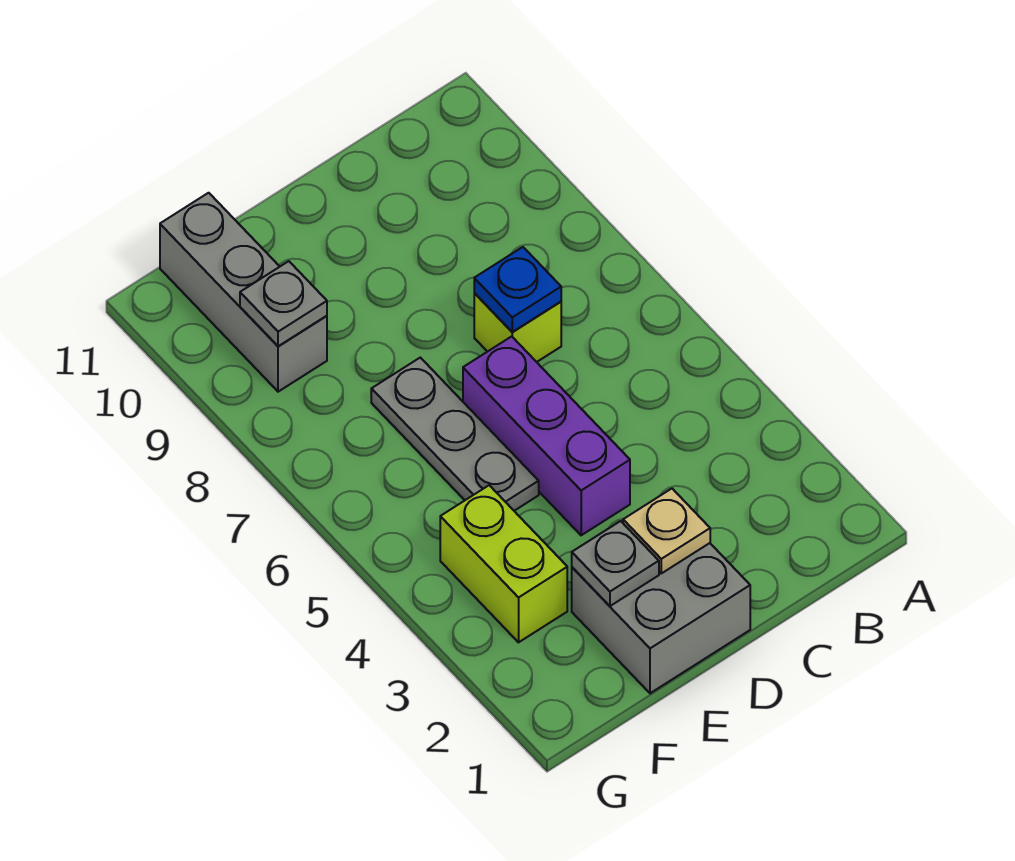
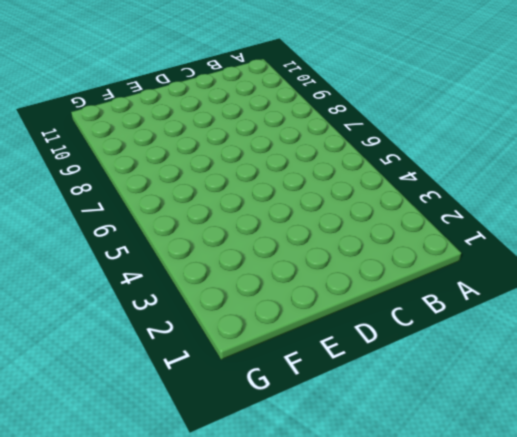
none -> lime brick C7 level 1
none -> grey brick D1:E2 level 1

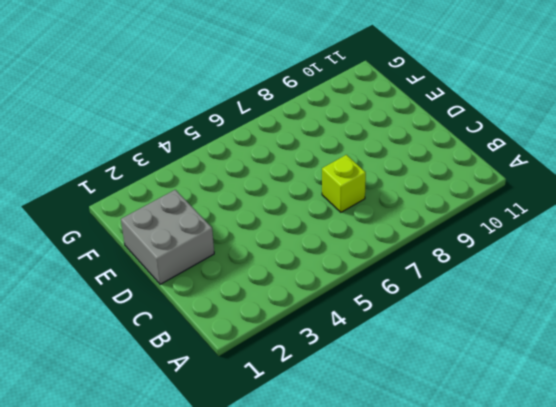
none -> purple brick D4:D6 level 1
none -> grey plate E5:E7 level 1

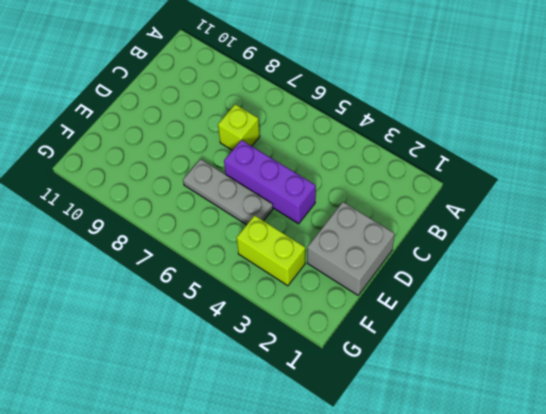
none -> grey brick F9:F11 level 1
none -> blue plate C7 level 2

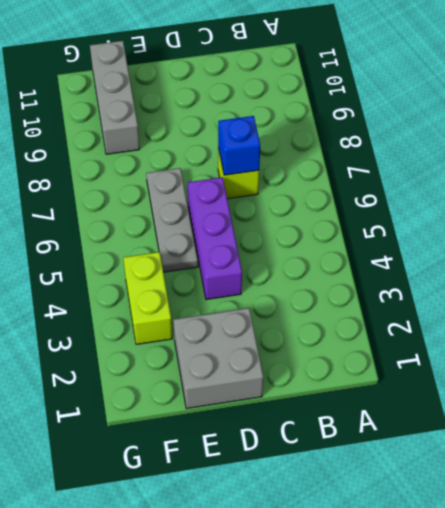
blue brick C7 level 2 -> blue plate C7 level 2
none -> tan plate D2 level 2
none -> grey plate E2 level 2

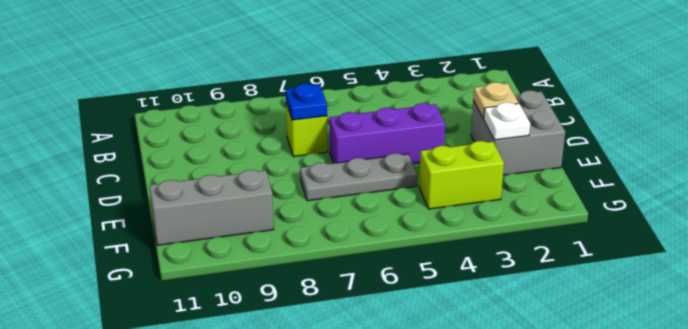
white plate E2 level 2 -> grey plate E2 level 2
none -> grey plate F9 level 2

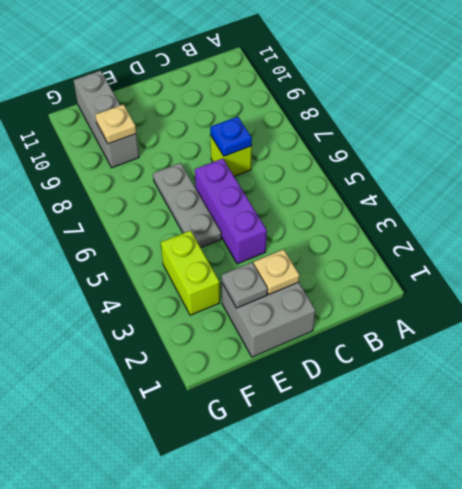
tan plate F9 level 2 -> grey plate F9 level 2

